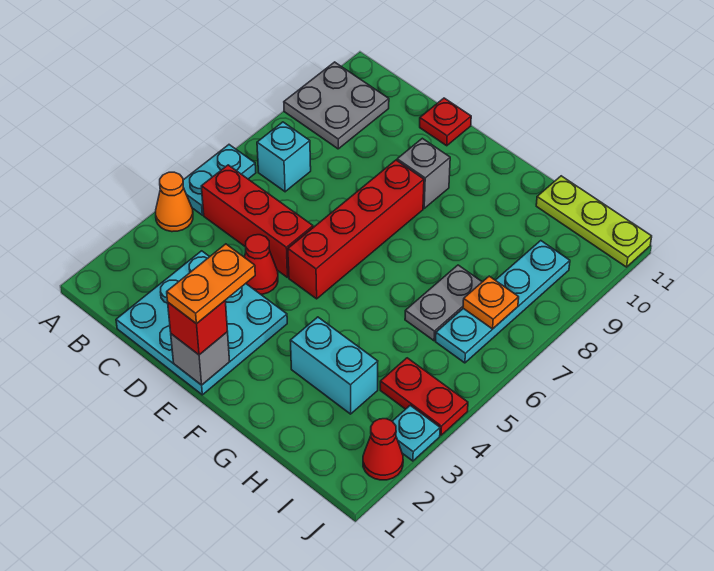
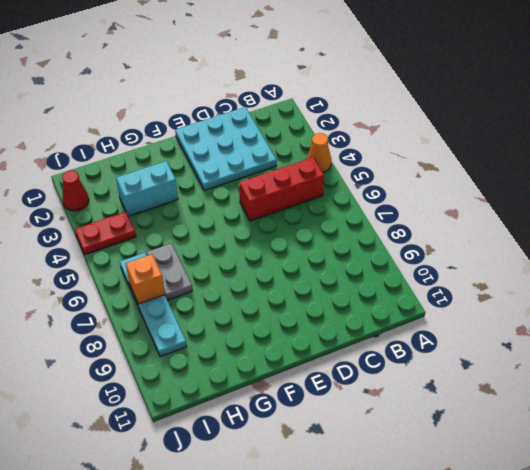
orange brick I7 level 2 -> orange plate I7 level 2
none -> cyan plate A5:A6 level 1
none -> grey plate A9:B10 level 1
none -> cyan brick B7 level 1

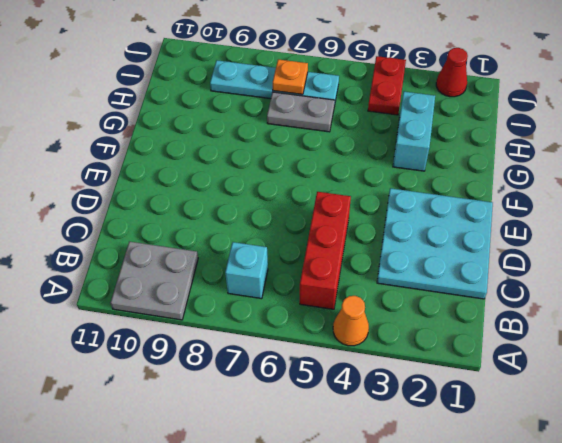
none -> cyan plate A5:A6 level 1
none -> red cone D4 level 1
none -> red plate D11 level 1

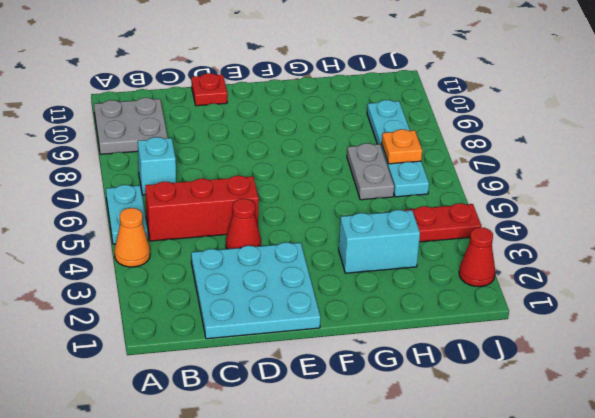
none -> red brick E5:E8 level 1
none -> grey brick E9 level 1
none -> lime plate H11:J11 level 1

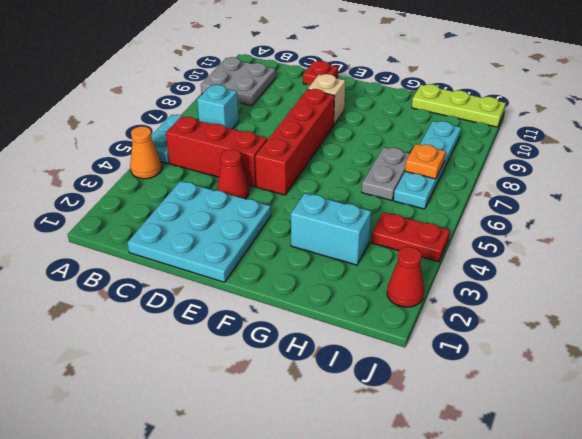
tan brick E9 level 1 -> grey brick E9 level 1
none -> cyan plate J3 level 1
none -> grey brick E1 level 2
none -> red brick E1 level 3

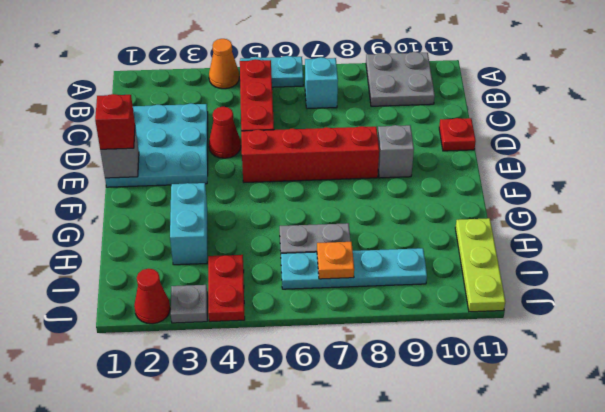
grey plate J3 level 1 -> cyan plate J3 level 1
none -> orange plate E1:E2 level 4

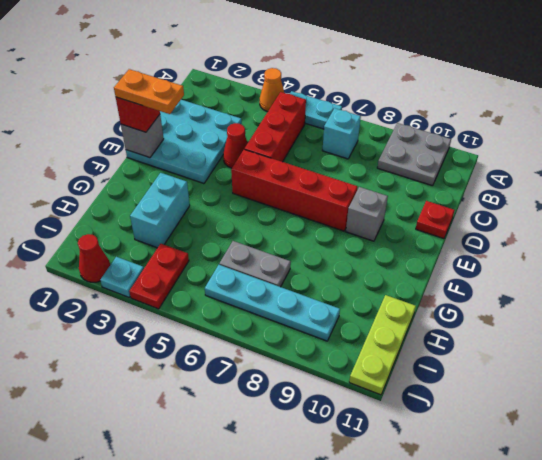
none -> orange plate I7 level 2

